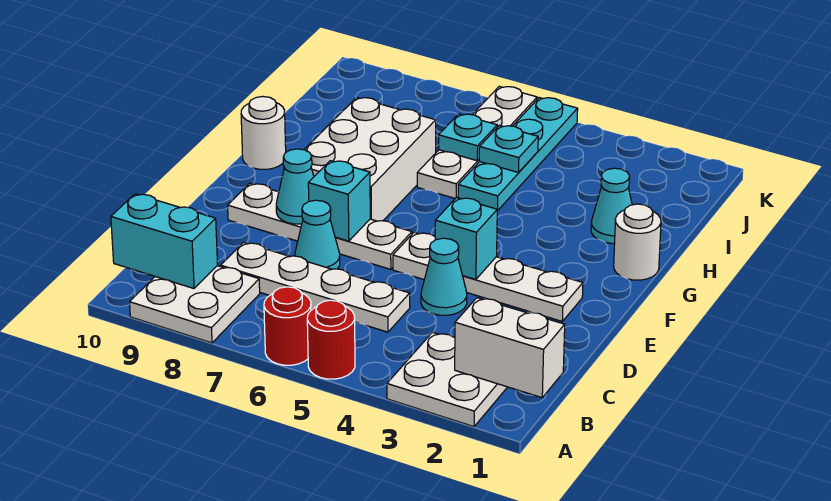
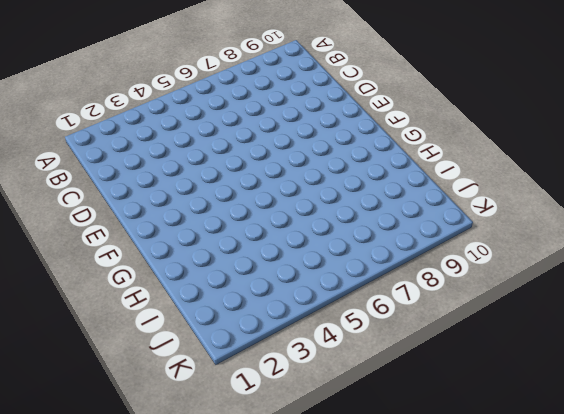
none -> white plate A2:B3 level 1
none -> red round brick A5 level 1
none -> red round brick A6 level 1

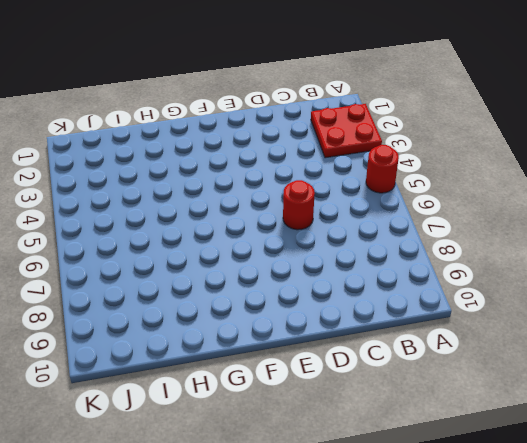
red plate A2:B3 level 1 -> white plate A2:B3 level 1
red round brick D6 level 1 -> red round brick A6 level 1
none -> white plate A8:B9 level 1
none -> white plate C5:C8 level 1
none -> cyan cone D4 level 1

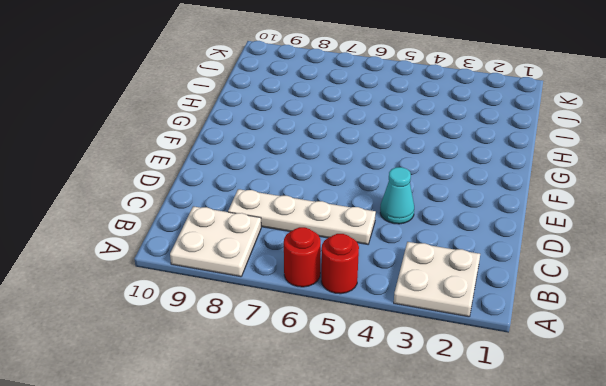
none -> cyan cone D7 level 1
none -> white plate E2:E5 level 1
none -> white plate E6:E9 level 1

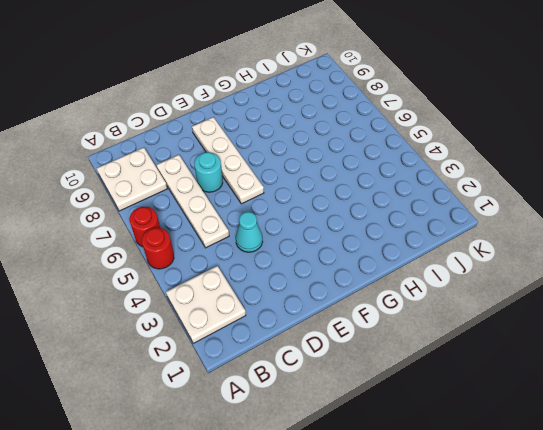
cyan round brick D7 level 1 -> cyan cone D7 level 1
none -> white plate E2:E5 level 1
none -> white brick F7:H8 level 1
none -> white round brick G1 level 1

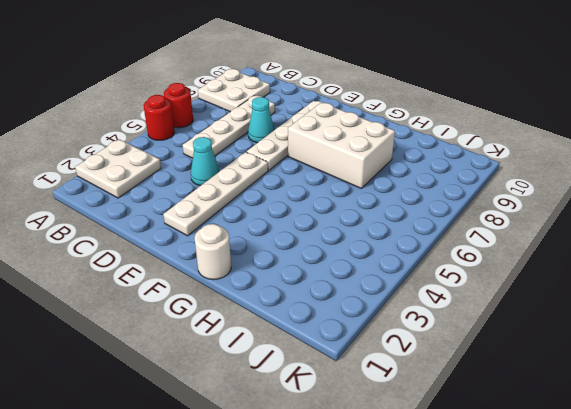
none -> white round brick G10 level 1
none -> cyan cone H2 level 1
none -> cyan plate H5:K5 level 1

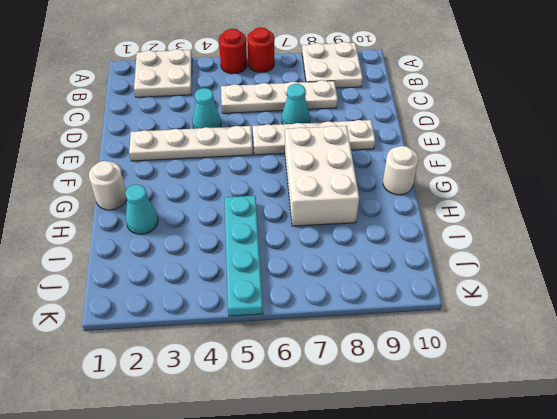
none -> white plate H6:K6 level 1
none -> white brick B1:B2 level 2
none -> cyan brick B9:B10 level 2

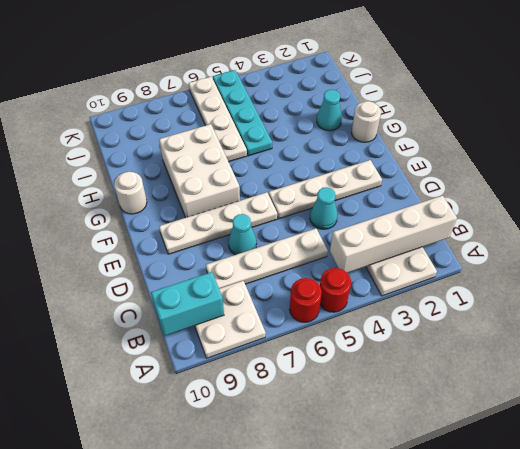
white brick B1:B4 level 2 -> white brick B1:B2 level 2
none -> cyan brick E4 level 2
none -> cyan brick E7 level 2
none -> cyan cone E8 level 2

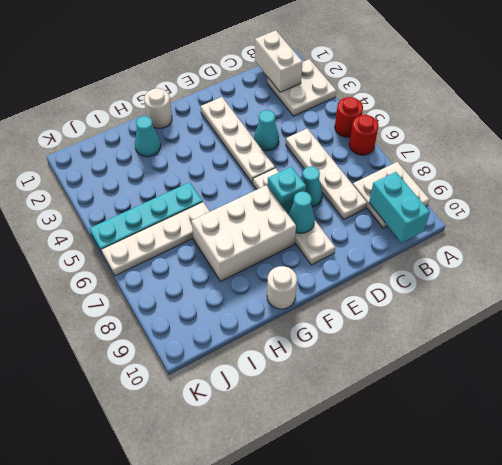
none -> cyan brick E4 level 2
none -> cyan plate I5 level 2
none -> cyan plate I6 level 2

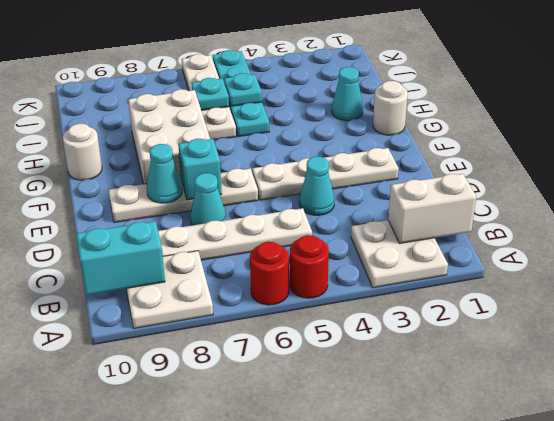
none -> cyan brick E4 level 2

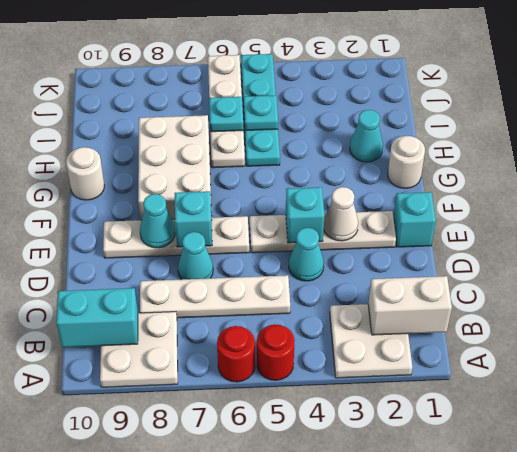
cyan brick E1 level 1 -> none
white cone E3 level 2 -> none

